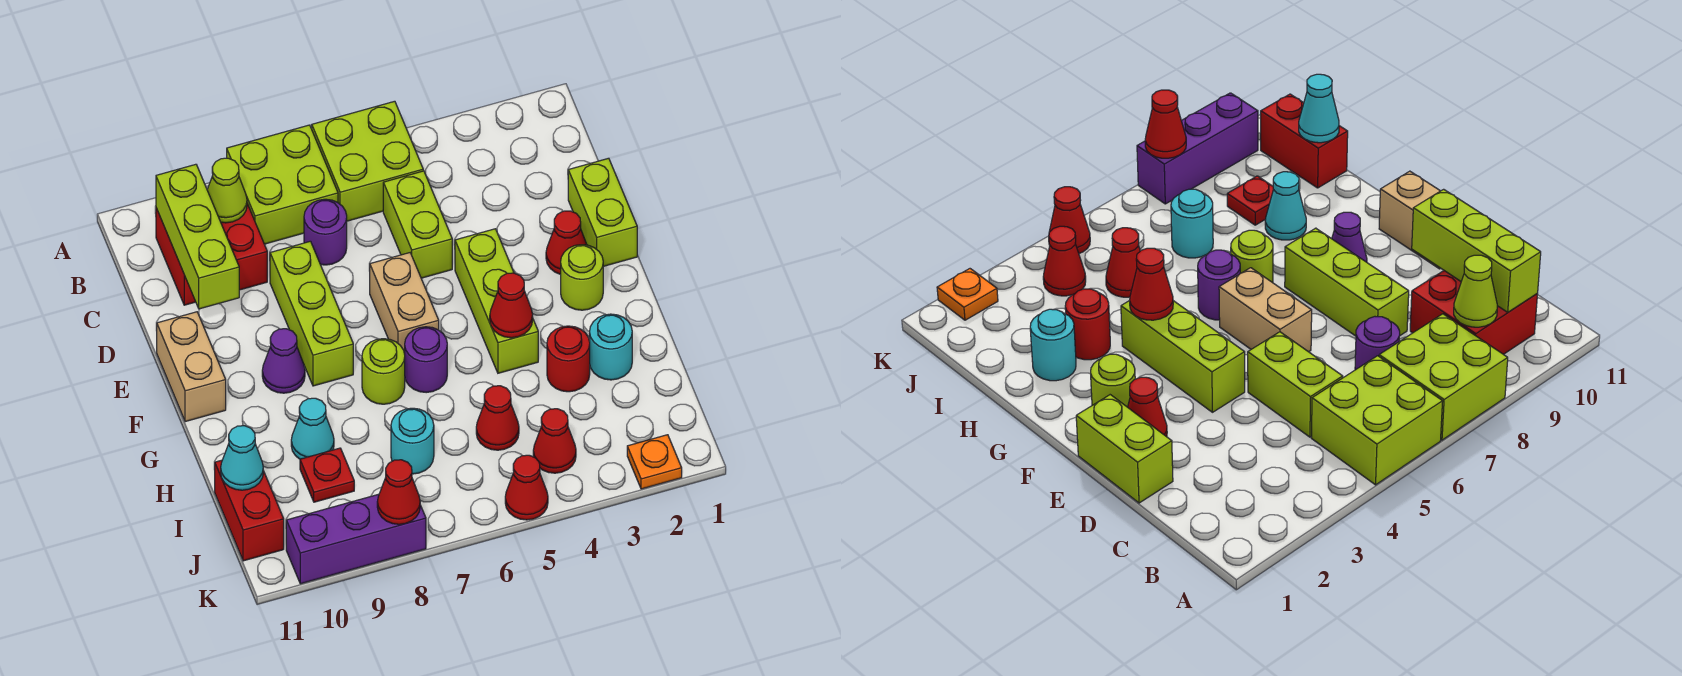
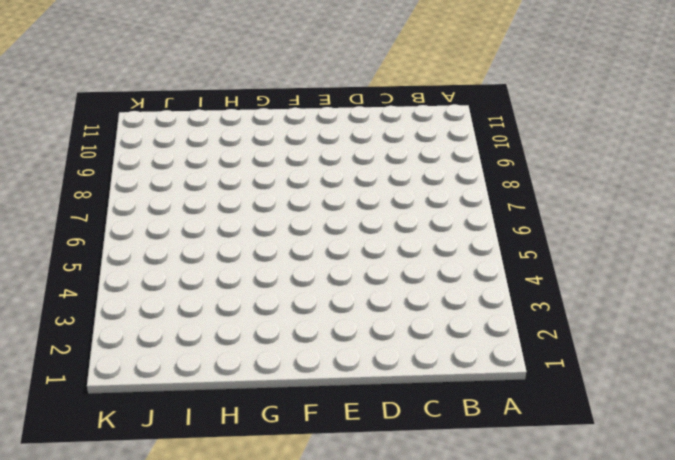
none -> lime brick A5:B6 level 1
none -> lime brick A7:B8 level 1
none -> red brick B9:C10 level 1
none -> lime brick C5:D5 level 1

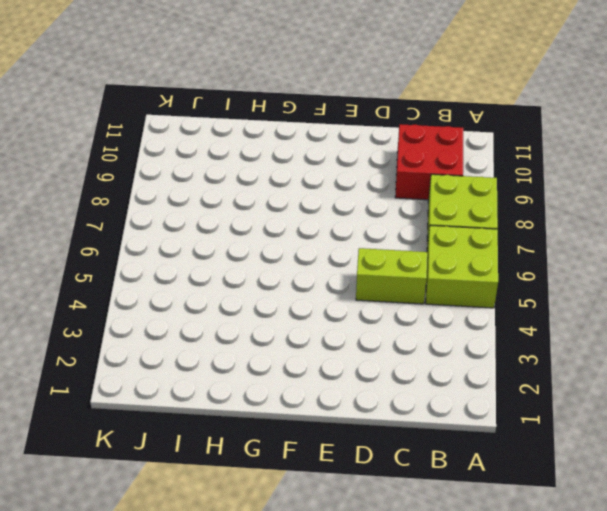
none -> purple round brick C7 level 1
none -> lime brick D1:E1 level 1
none -> lime brick D8:F8 level 1
none -> red cone E2 level 1

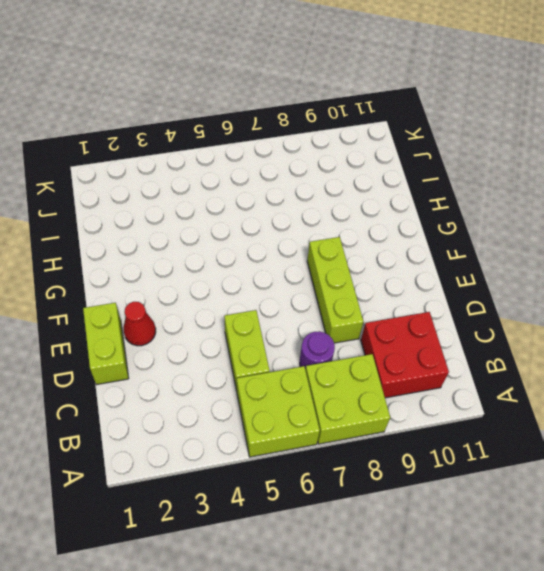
none -> lime brick E4:G4 level 1
none -> tan brick E6:F6 level 1
none -> tan brick E11:F11 level 1
none -> lime round brick F2 level 1

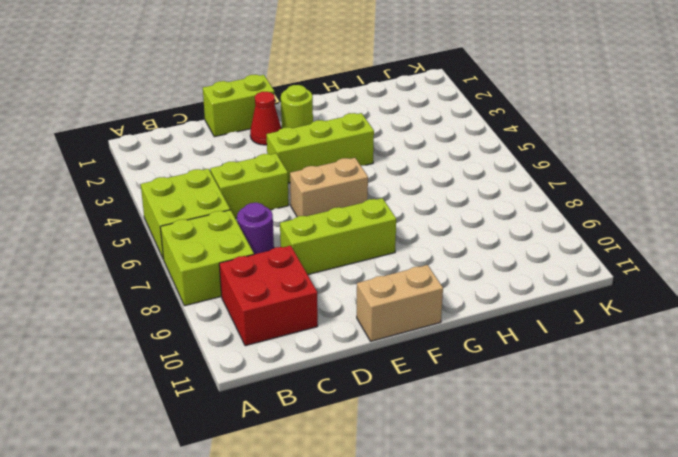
none -> purple cone F9 level 1
none -> purple round brick G6 level 1
none -> lime round brick G7 level 1
none -> cyan round brick H2 level 1

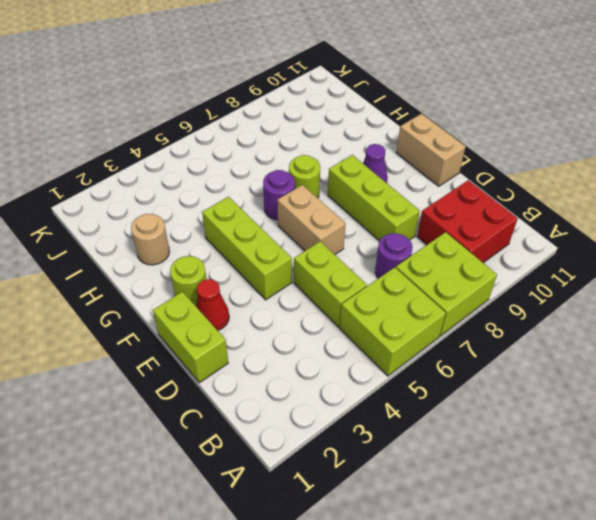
tan round brick H2 level 1 -> cyan round brick H2 level 1
none -> red round brick H3 level 1
none -> cyan cone H9 level 1
none -> red cone I5 level 1
none -> cyan round brick I7 level 1

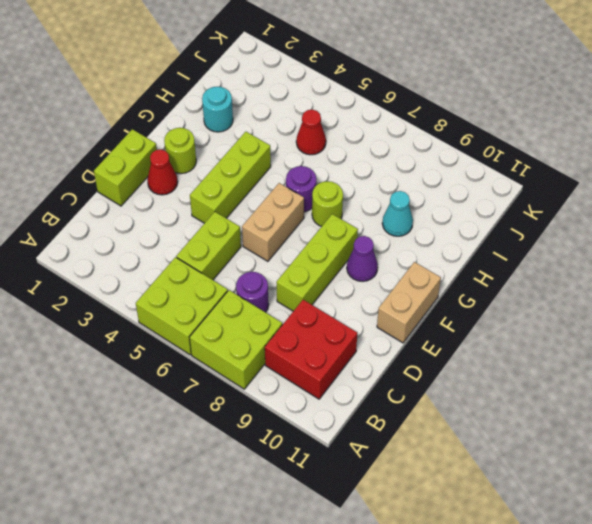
none -> red round brick H3 level 1
none -> cyan round brick I7 level 1
none -> red plate I9 level 1
none -> red brick I11:J11 level 1

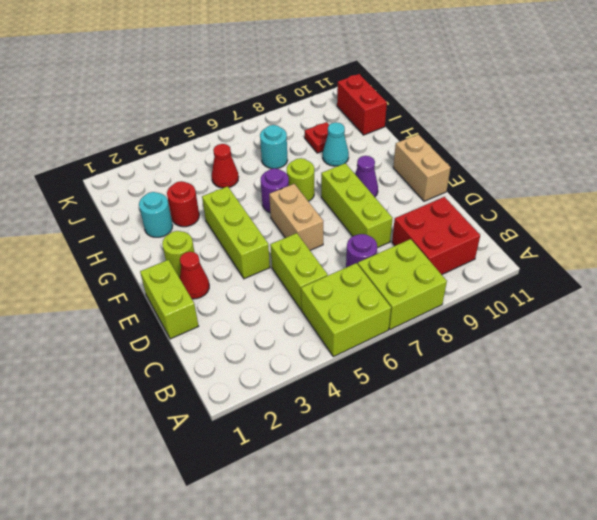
none -> red cone J4 level 1
none -> orange plate K2 level 1
none -> red cone K5 level 1
none -> purple brick K8:K10 level 1

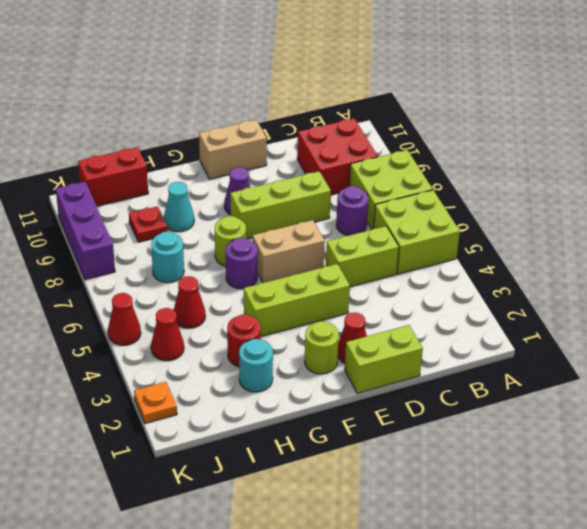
none -> lime cone B9 level 2
none -> lime brick B10:D10 level 2
none -> red cone G4 level 2
none -> cyan cone I11 level 2

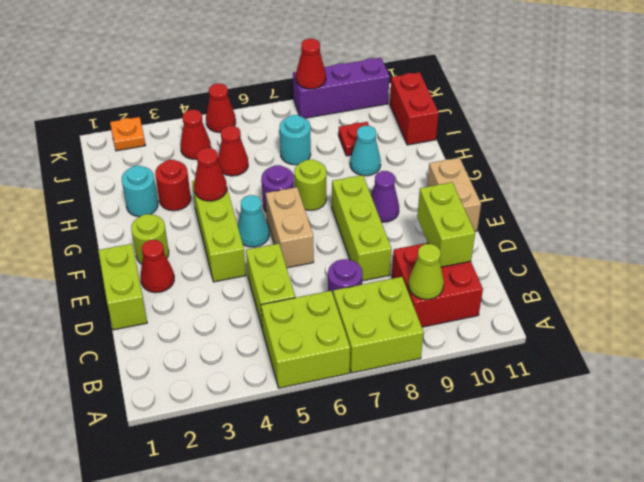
lime brick C10:D10 level 2 -> lime brick B10:D10 level 2
cyan cone F5 level 1 -> cyan cone I11 level 2

